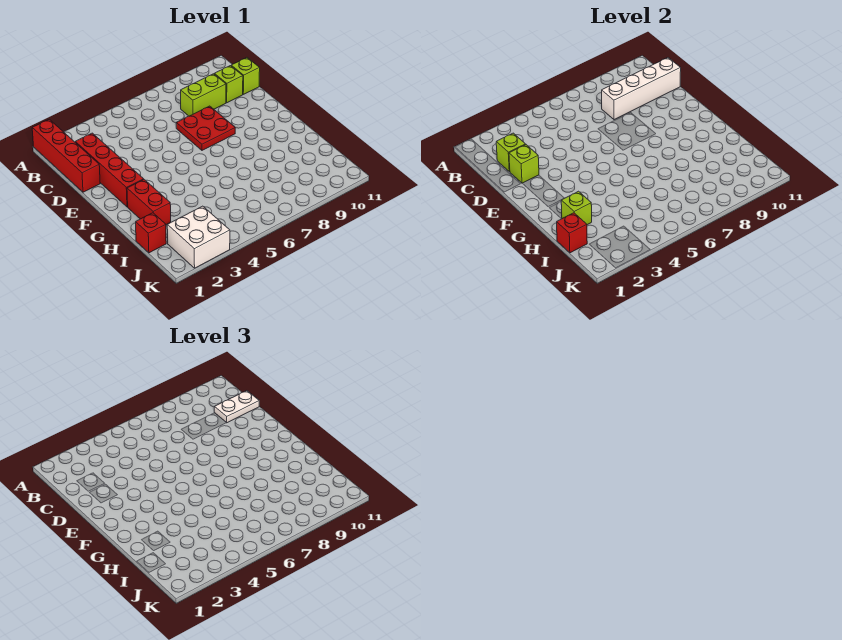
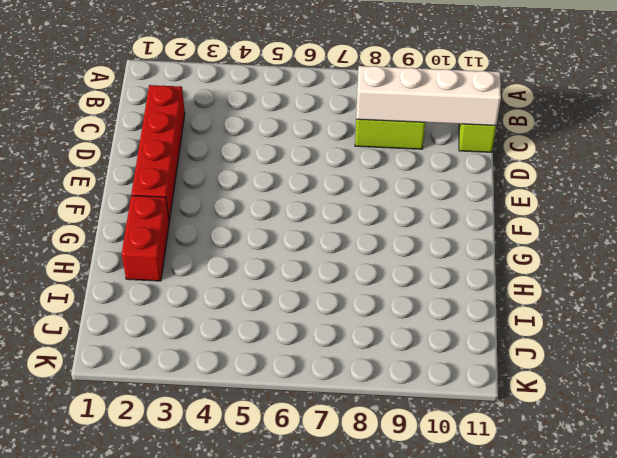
none -> red brick A1:D1 level 1
none -> lime brick C10 level 1
none -> red plate D7:E8 level 1

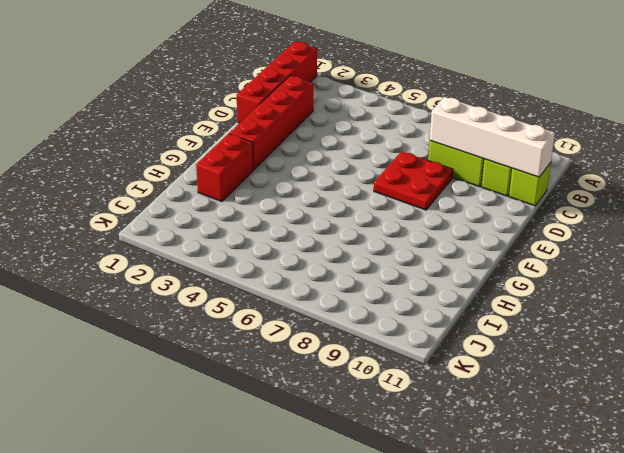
none -> red brick I1 level 1
none -> white brick J2:K3 level 1
none -> lime brick C2 level 2

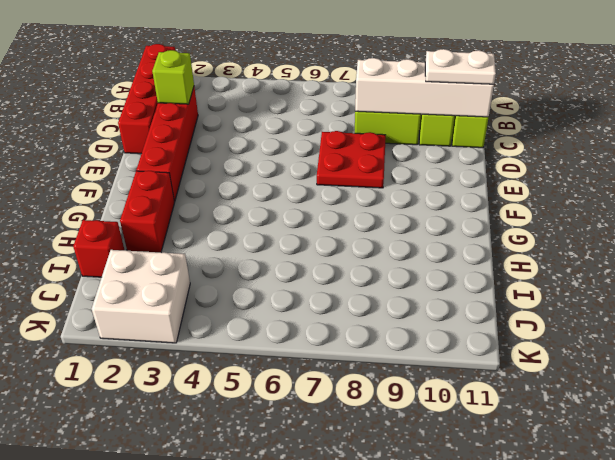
none -> lime brick D2 level 2
none -> lime brick H2 level 2
none -> red brick I1 level 2

